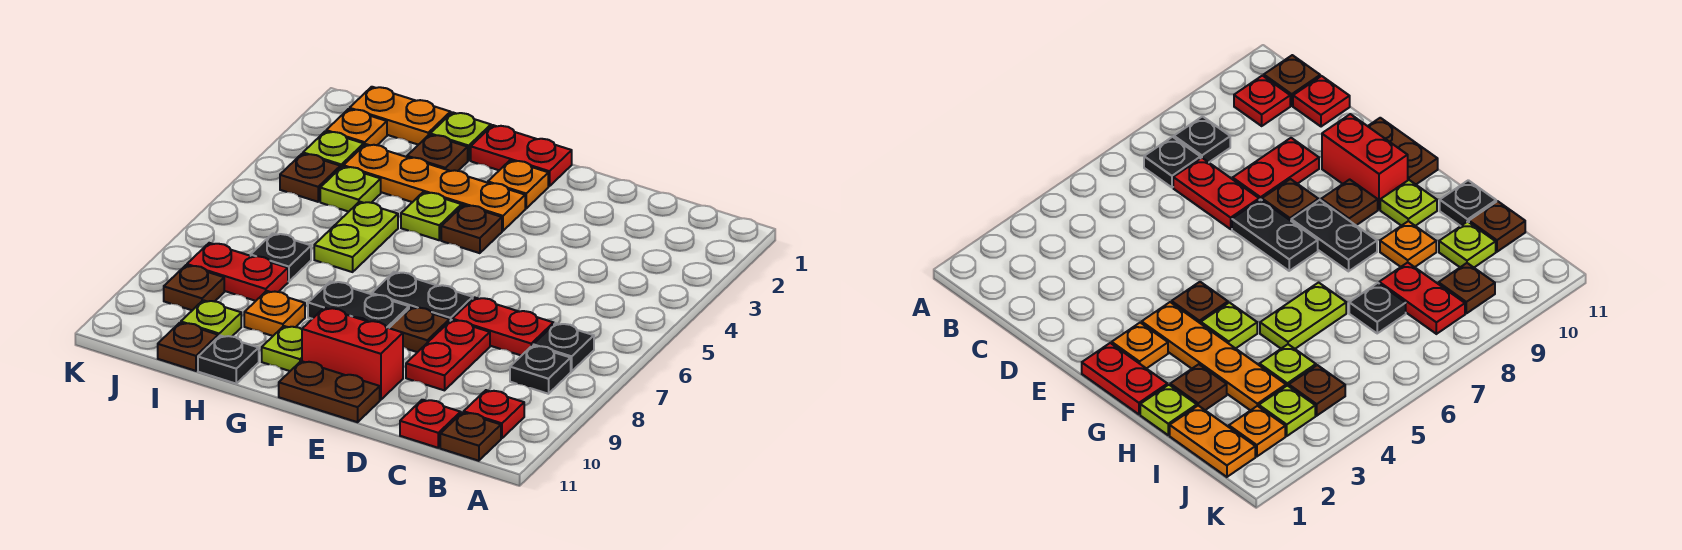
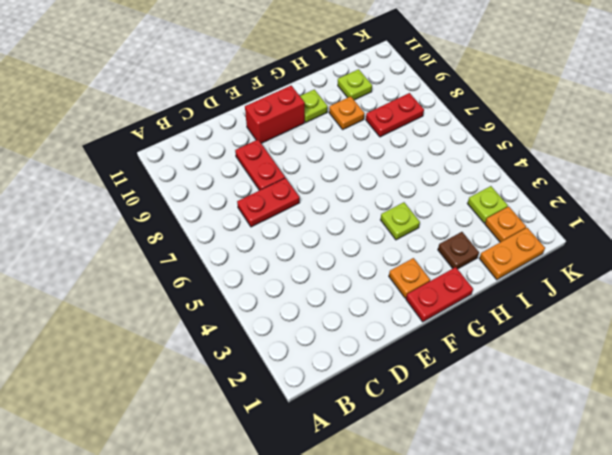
none -> black plate B7 level 1
none -> black plate B8 level 1
none -> red plate B10 level 1
none -> brown plate B11 level 1

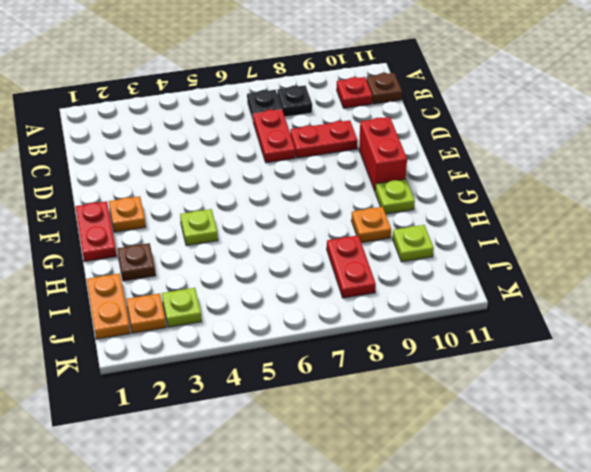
none -> red plate C11 level 1
none -> black plate E7:F7 level 1
none -> brown plate E8 level 1
none -> brown plate E11:F11 level 1

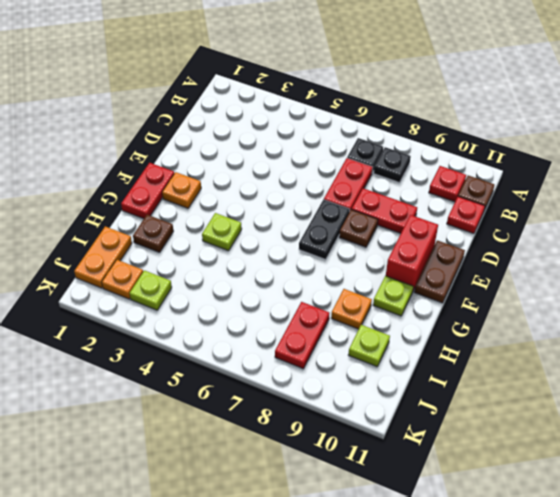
none -> orange plate F3:I3 level 1
none -> brown plate F4 level 1
none -> black plate F8:G8 level 1
none -> brown plate F9 level 1

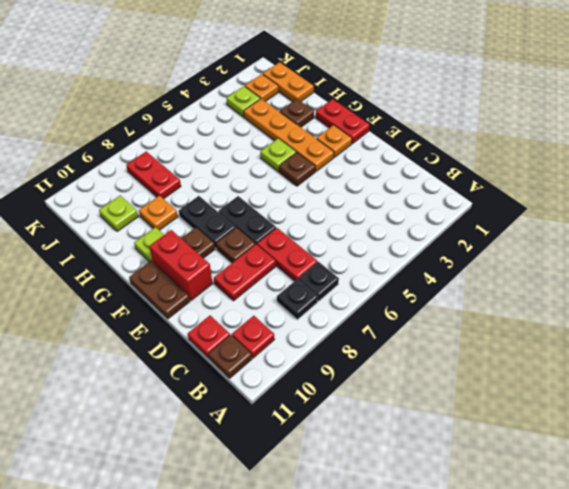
none -> lime plate H1 level 1
none -> lime plate H5:H6 level 1
none -> black plate H11 level 1
none -> lime plate I4 level 1

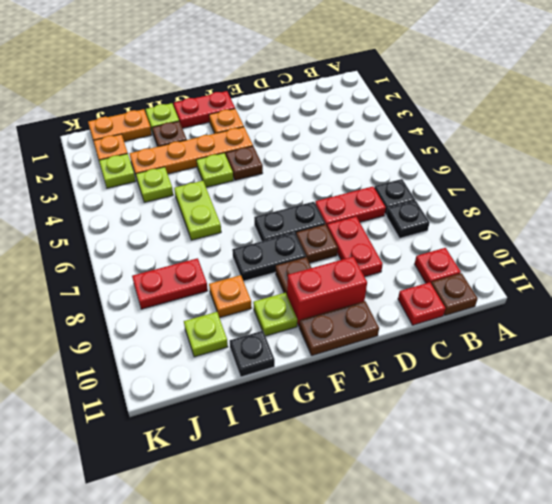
none -> black plate I7 level 1
none -> brown plate I11 level 1
none -> brown plate J4 level 1
none -> brown plate J9 level 1

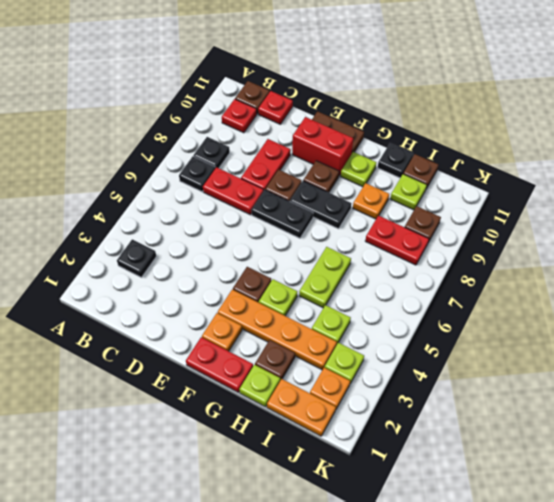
black plate B3 level 1 -> black plate I7 level 1
none -> brown plate J4 level 1

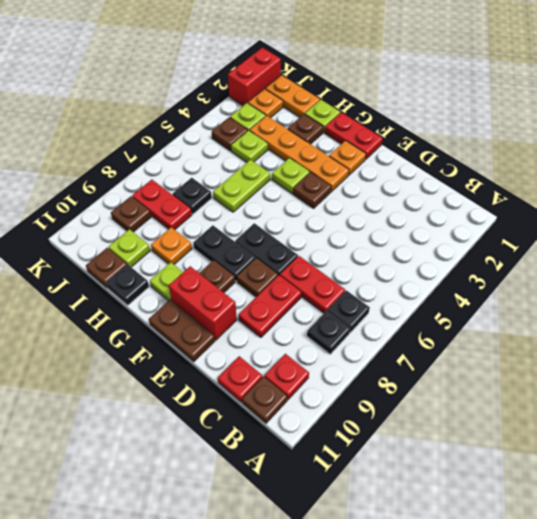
red brick K1:K2 level 1 -> none

